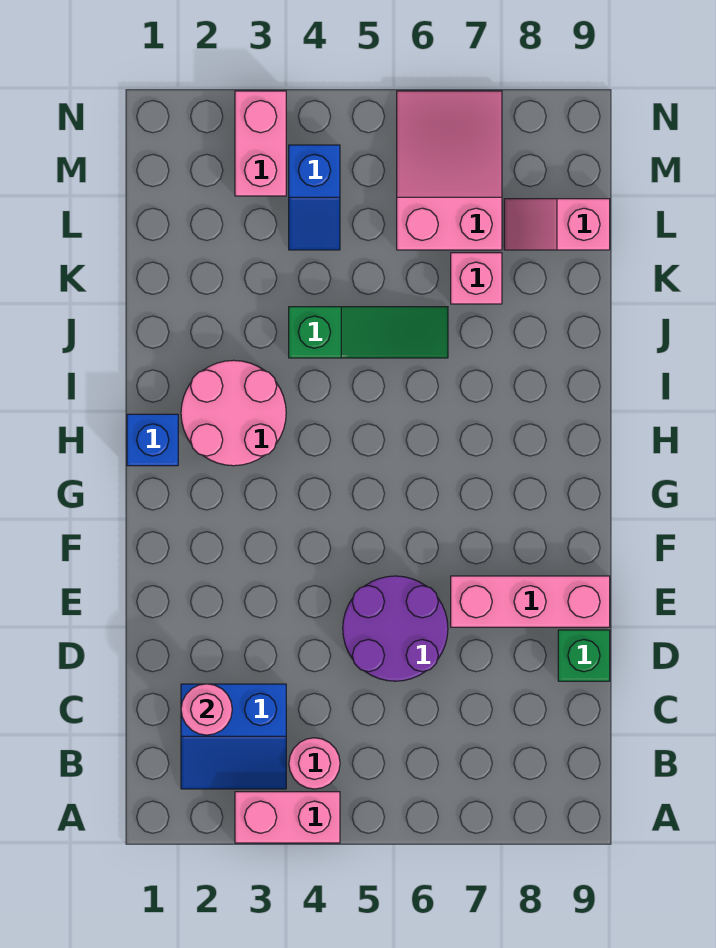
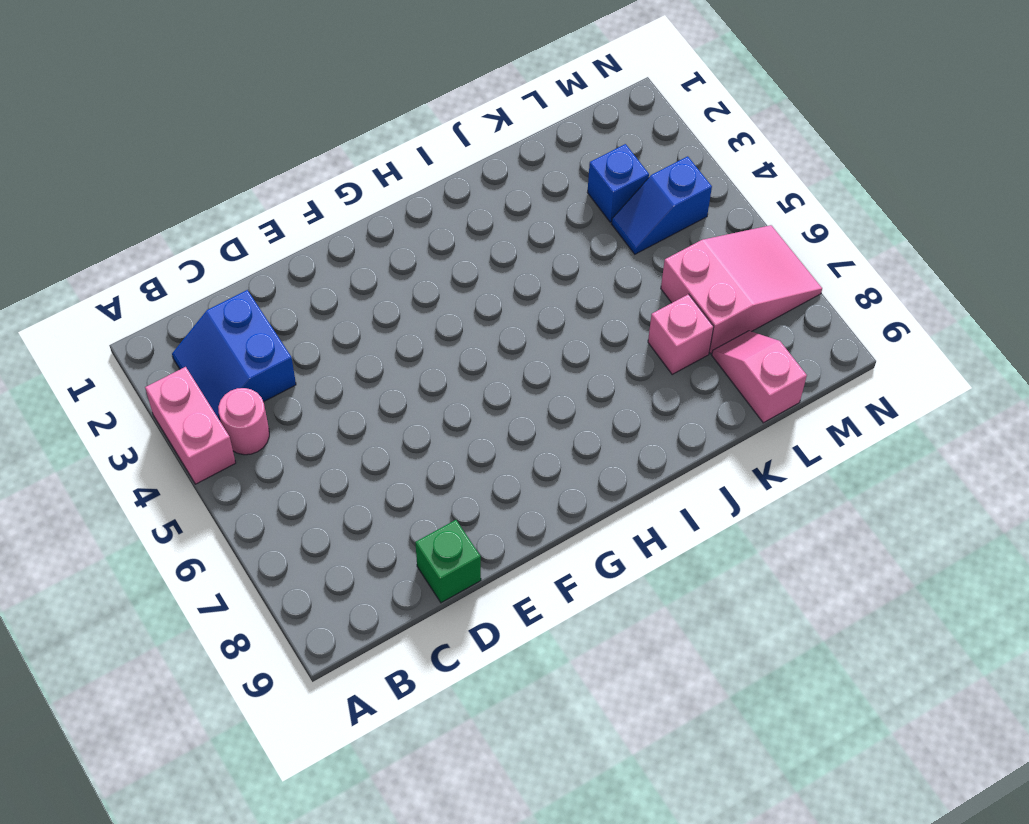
blue brick L3 level 1 -> blue brick H1 level 1
none -> purple round brick D5:E6 level 1
none -> pink brick E7:E9 level 1
none -> pink round brick H2:I3 level 1

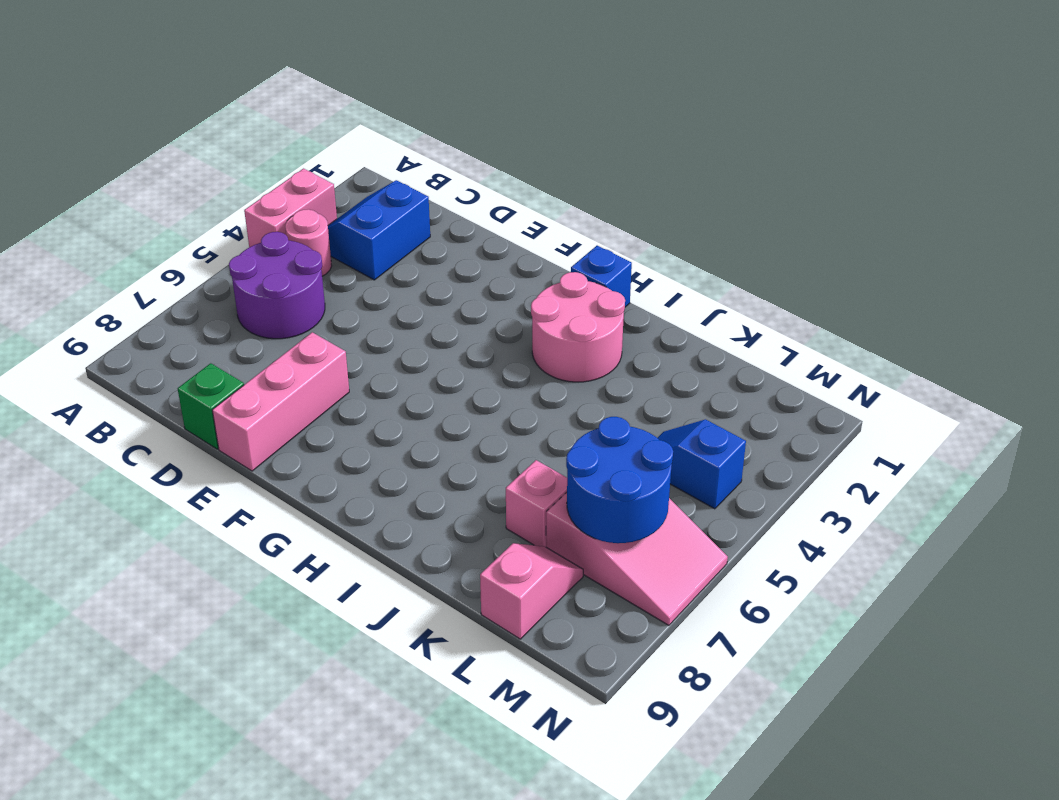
purple round brick B5:C6 level 1 -> purple round brick D5:E6 level 1
blue round brick L6:M7 level 2 -> none
none -> green slope J4:J6 level 1 top 4
none -> pink brick M3:N3 level 1
none -> pink round brick C2 level 2

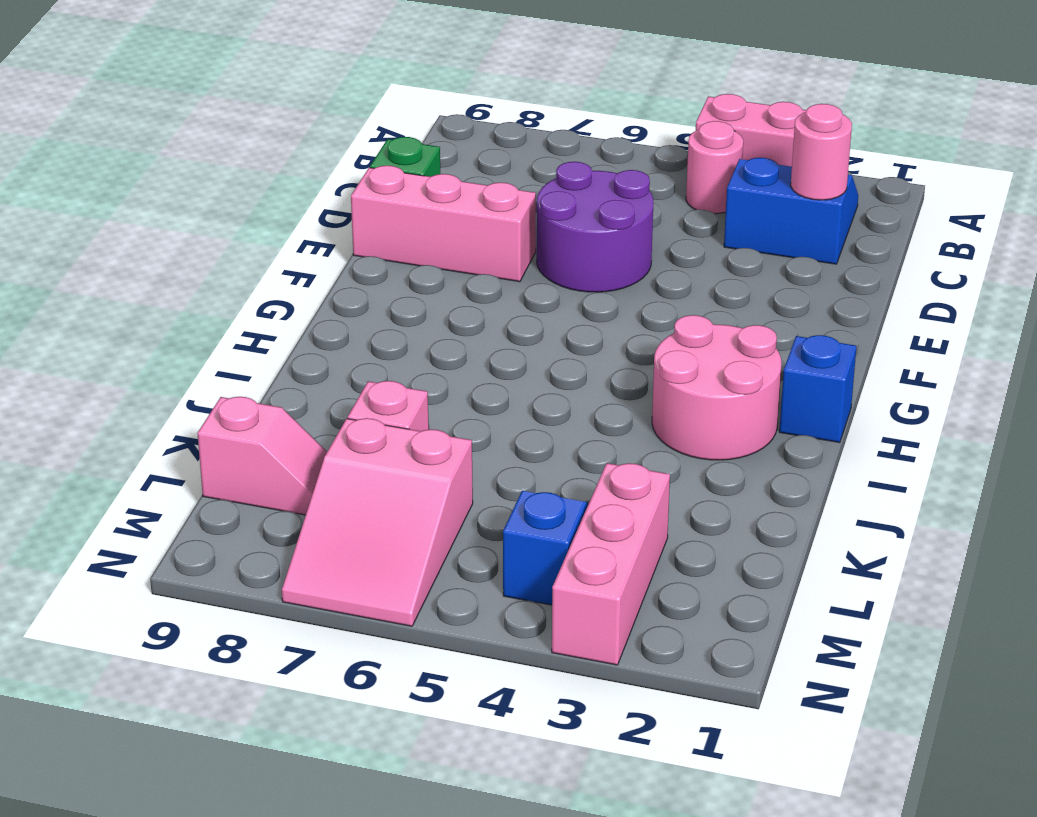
pink brick L3:N3 level 1 -> pink brick M3:N3 level 1
none -> green slope J4:J6 level 1 top 4

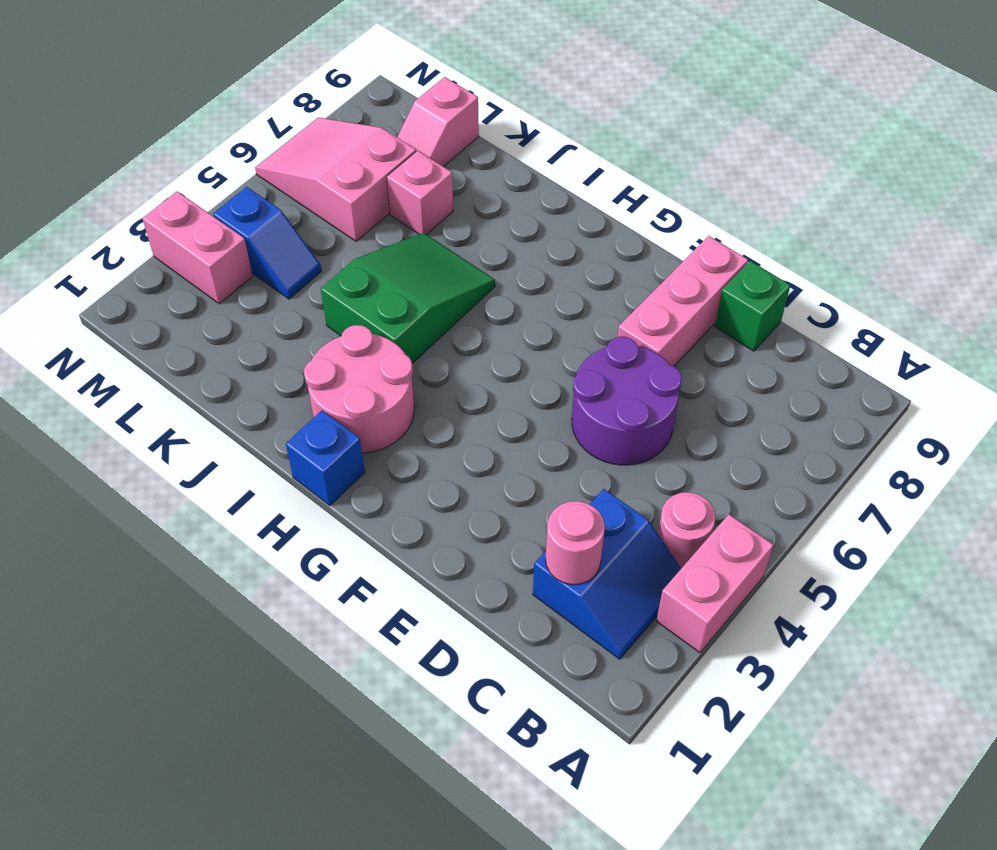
green slope I4:J6 level 1 top 4 -> green slope J4:J6 level 1 top 4

